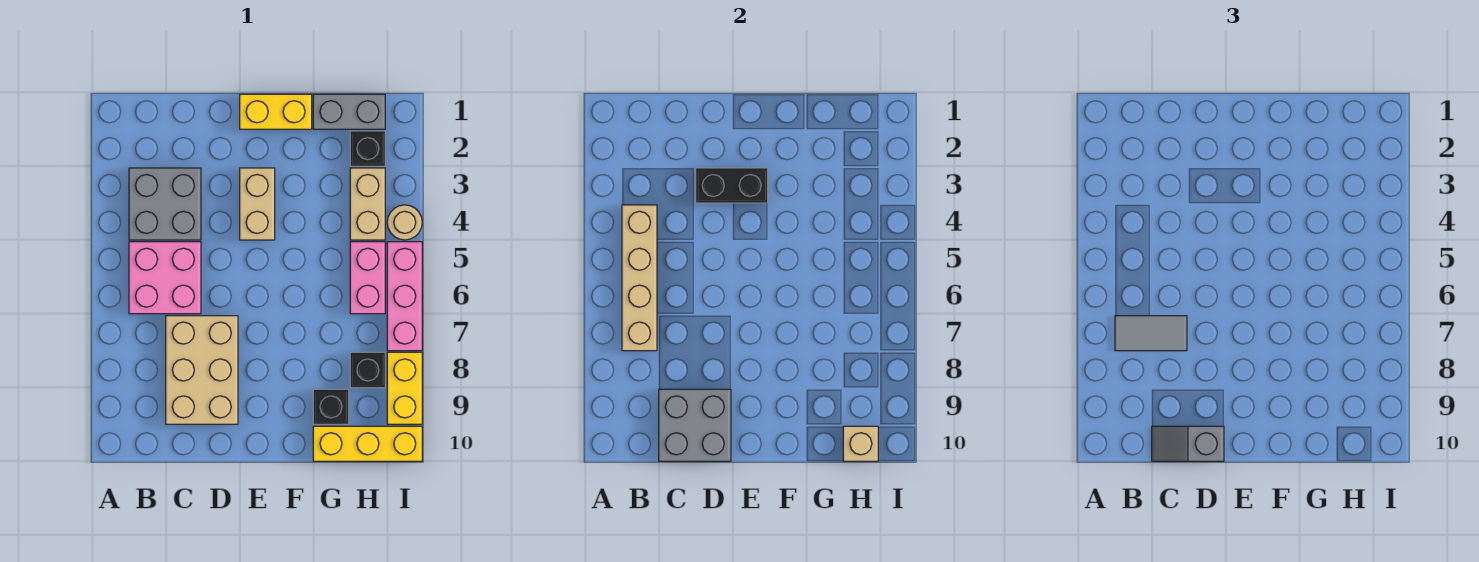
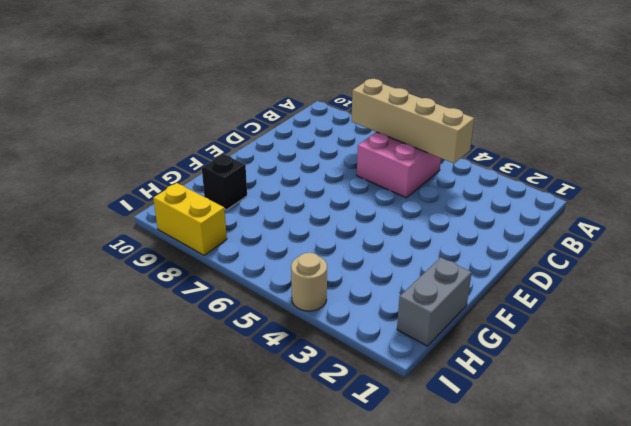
none -> grey brick B3:C4 level 1
none -> tan brick C7:D9 level 1
none -> yellow brick E1:F1 level 1

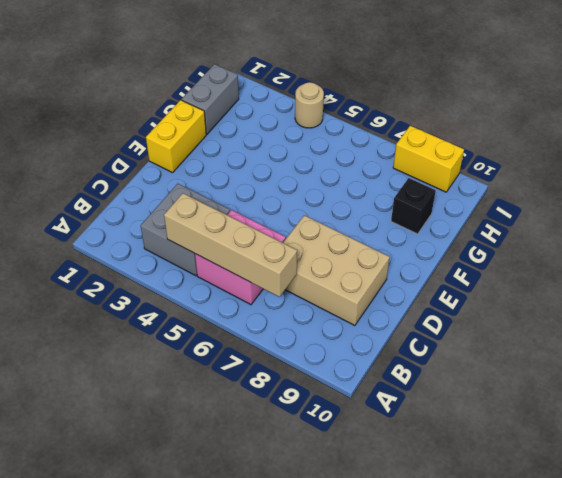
none -> tan brick E3:E4 level 1
none -> yellow brick G10:I10 level 1
none -> black brick H2 level 1

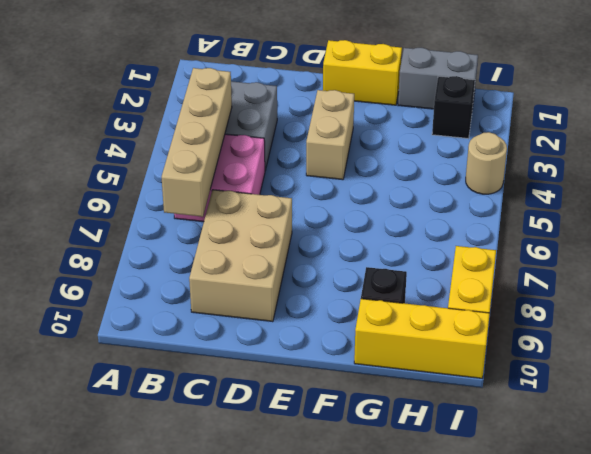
none -> tan brick H3:H4 level 1
none -> pink brick H5:H6 level 1
none -> black brick H8 level 1

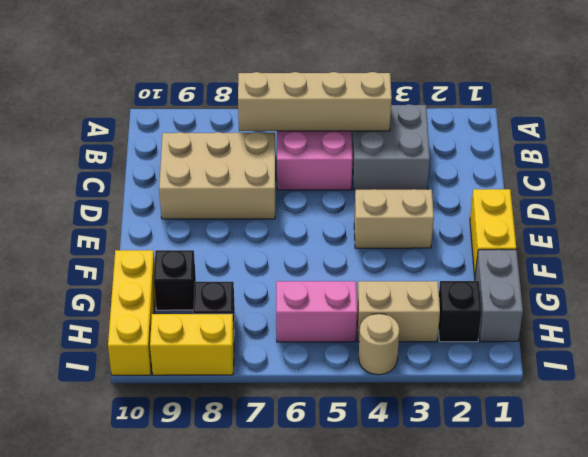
none -> pink brick I5:I7 level 1
none -> grey brick C9:D10 level 2
none -> black brick D3:E3 level 2

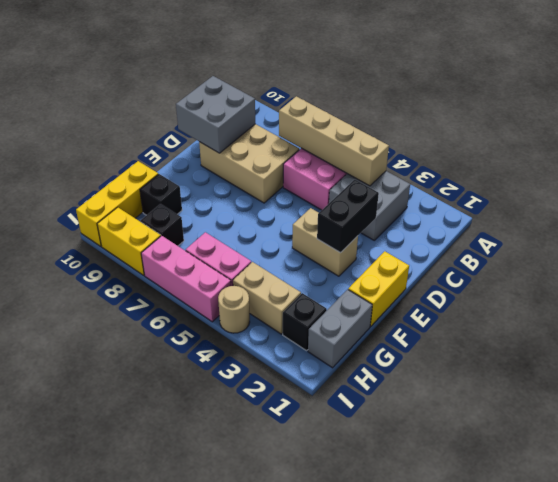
none -> tan brick H10 level 2
none -> grey tile B7:C7 level 3
none -> grey slope C10:D10 level 3 top D

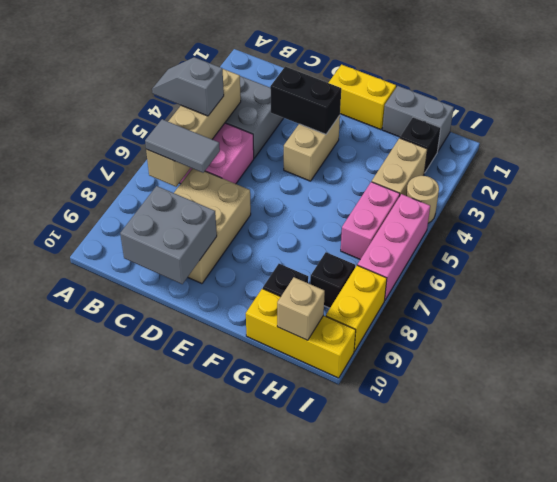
grey slope A5:B5 level 3 top B -> grey slope C10:D10 level 3 top D

